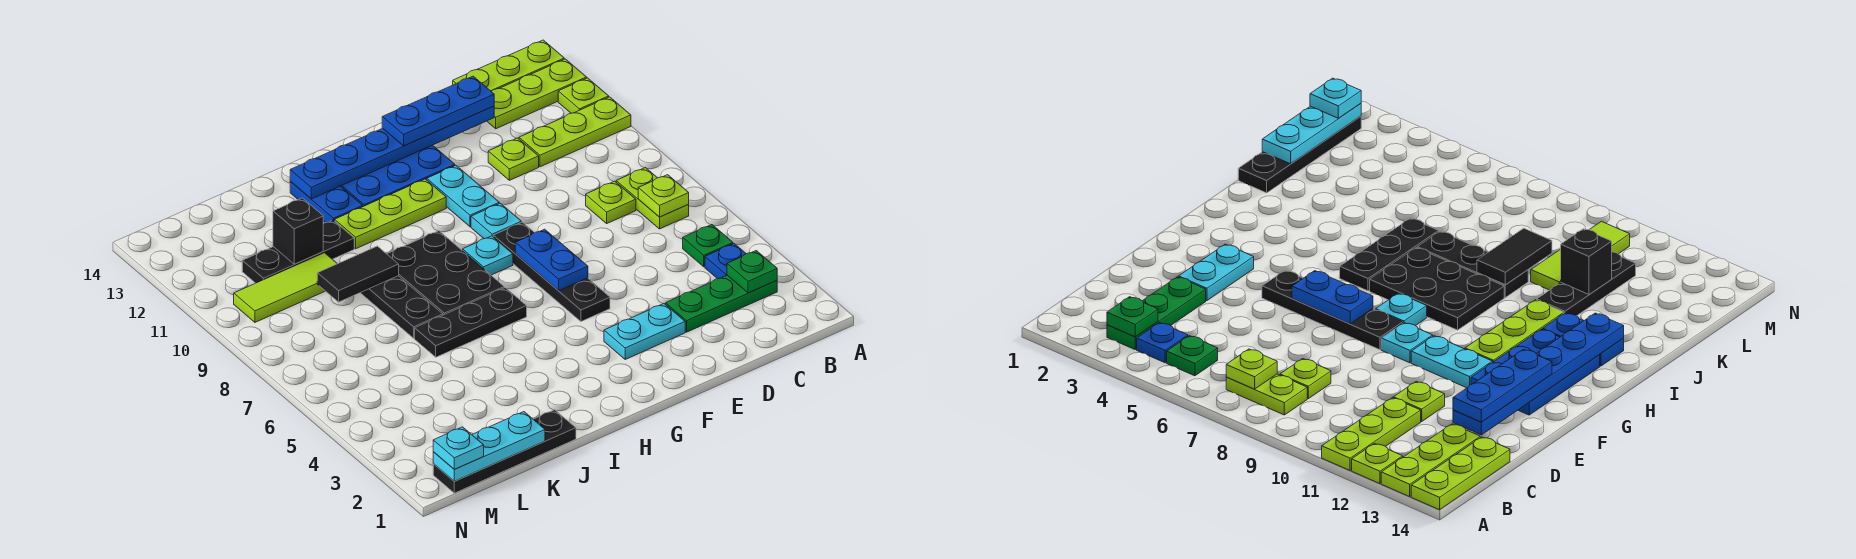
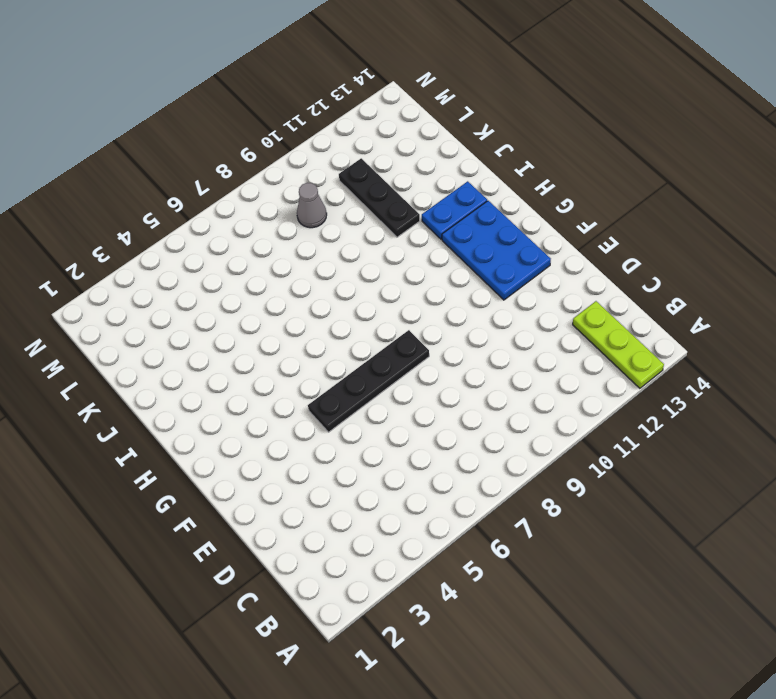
grey cone L9 level 1 -> none
none -> lime plate A11:C11 level 1
none -> lime plate A12 level 1
none -> lime plate A14:C14 level 1
none -> green plate B3:D3 level 1

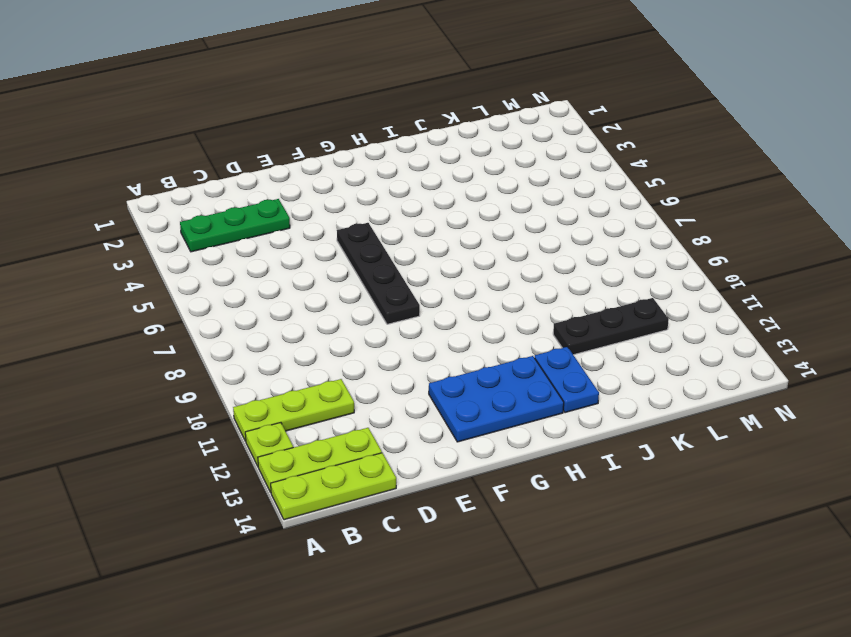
none -> blue plate B4 level 1
none -> green plate B5 level 1
none -> lime plate B7:B8 level 1
none -> lime plate C8 level 1

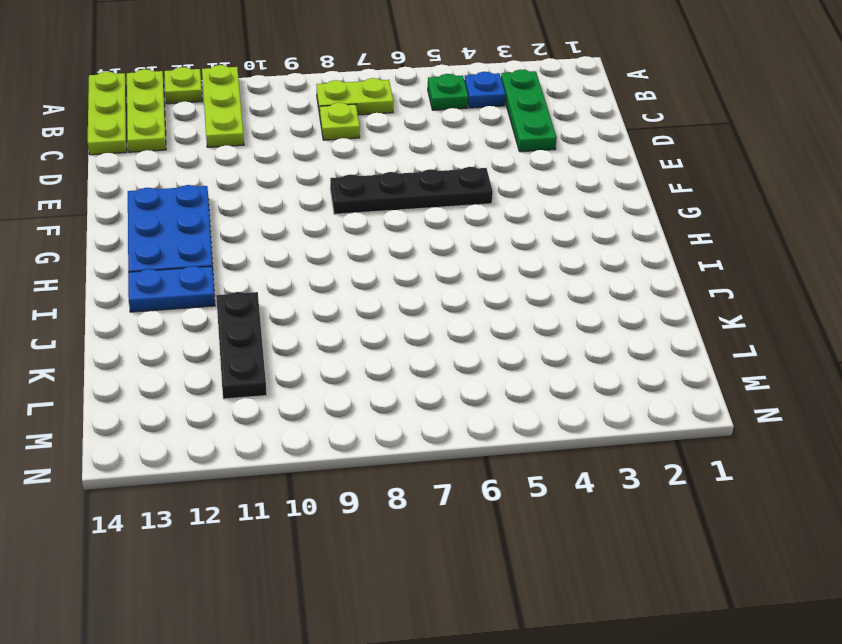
none -> lime plate D11 level 1
none -> cyan plate E3:F3 level 1
none -> cyan plate F9 level 1
none -> cyan plate F10:F11 level 1

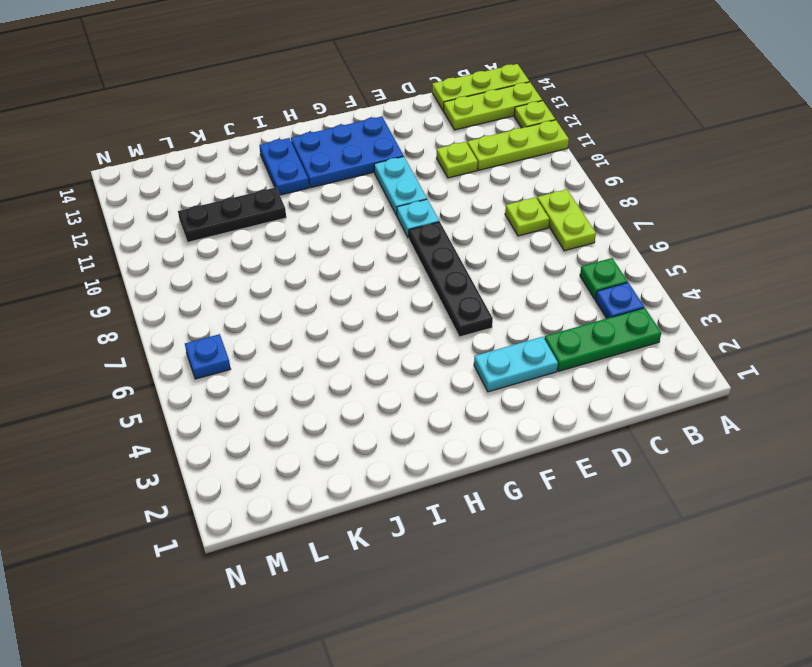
blue plate M6 level 1 -> none
none -> cyan plate G8 level 1
none -> lime plate G11:I11 level 1
none -> black plate H6:J6 level 1
none -> black plate H7:I9 level 1

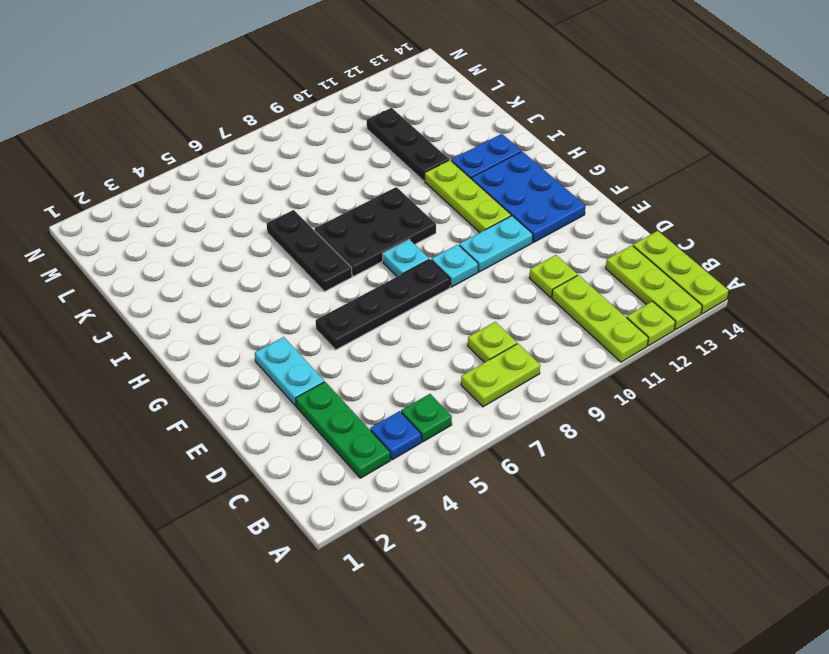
none -> black plate J1:M1 level 1
none -> black plate J7:J9 level 1
none -> lime tile K10:M10 level 1
none -> green plate B3 level 2

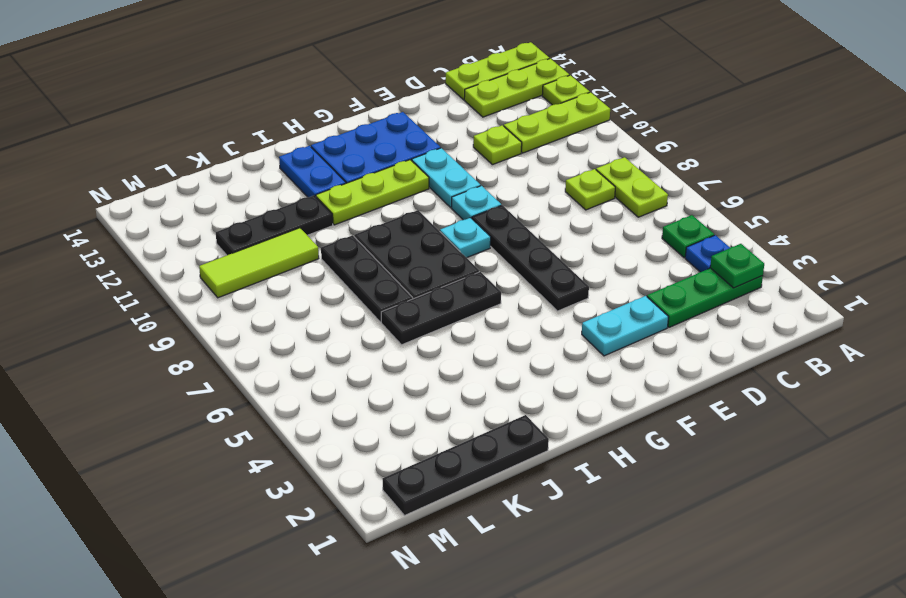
none -> lime plate B7 level 2
none -> blue plate D13:I13 level 2
none -> blue plate F6:F7 level 2
none -> black tile J9:K9 level 2

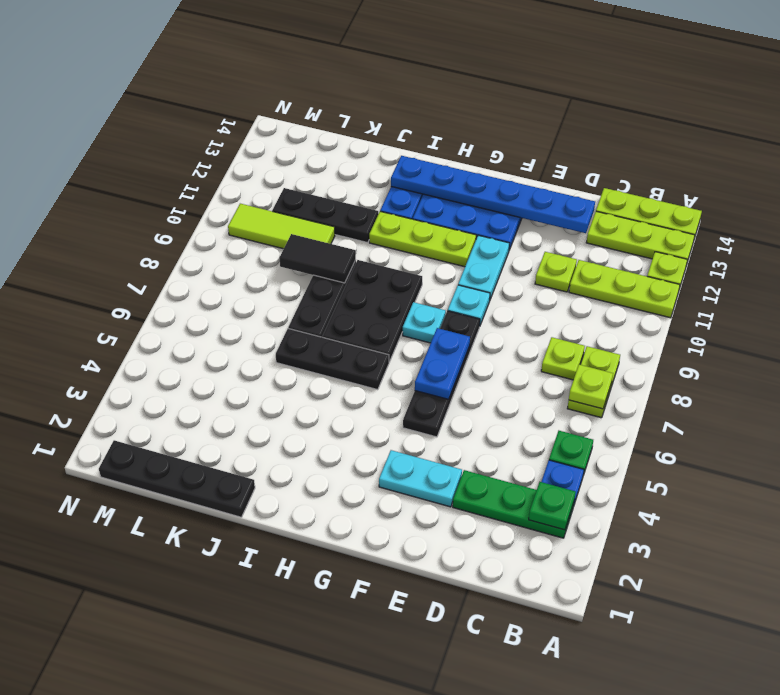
none -> cyan plate K1:M1 level 2
none -> black brick K11 level 2
none -> blue plate D13:F13 level 3
none -> cyan plate M1 level 3

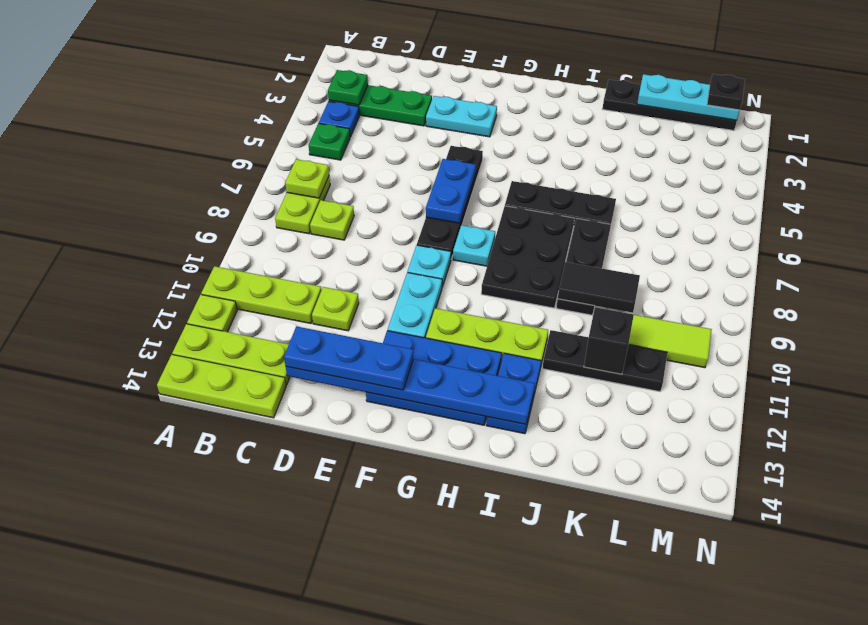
black plate M1 level 3 -> cyan plate M1 level 3

